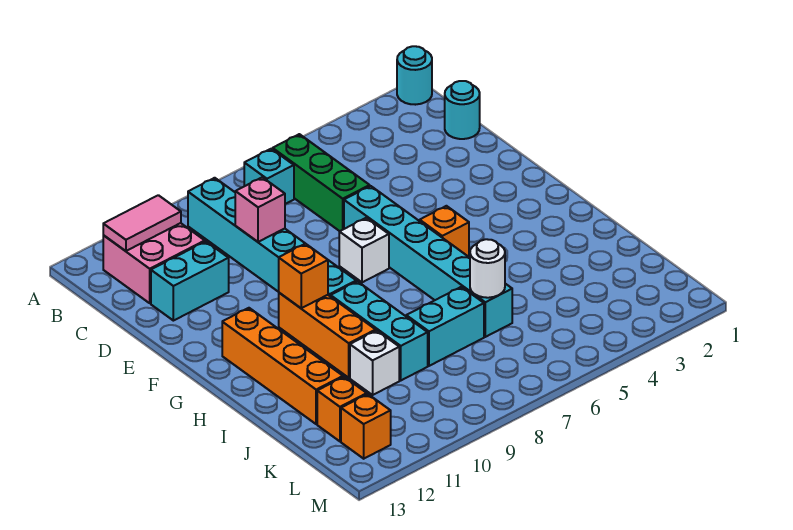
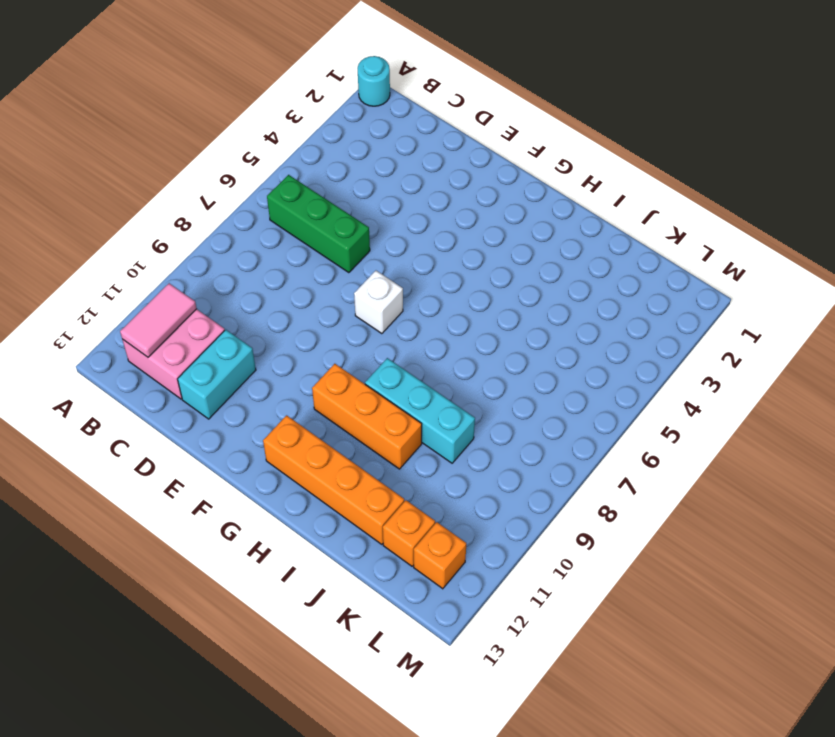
none -> cyan brick B7 level 1
none -> cyan brick B9:G9 level 1
none -> cyan round brick C1 level 1

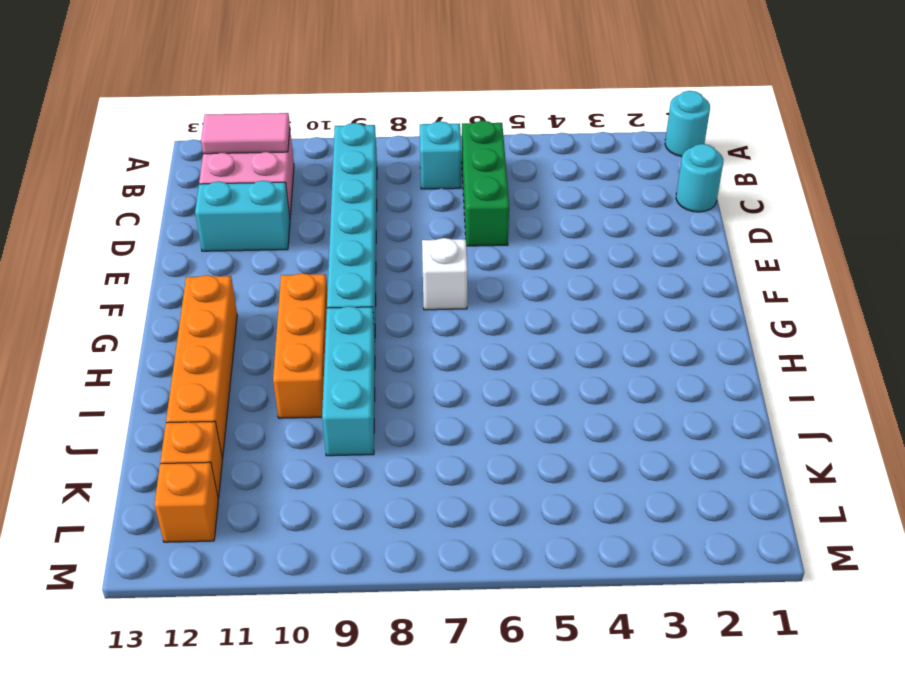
none -> cyan brick E6:J6 level 1
none -> orange brick G5 level 1
none -> cyan brick J7:J8 level 1

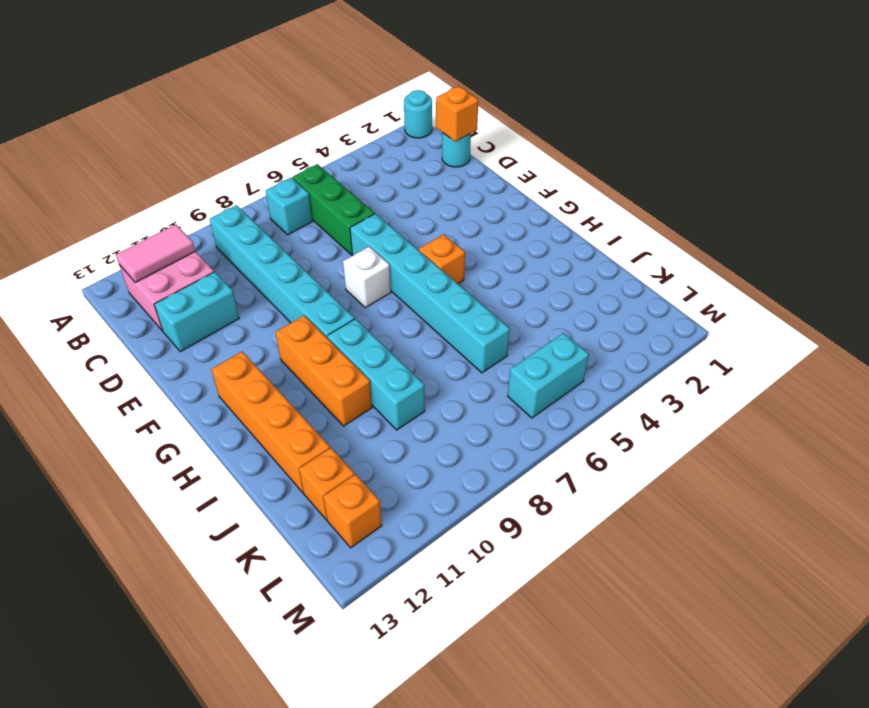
orange brick C1 level 2 -> orange brick G10 level 2
cyan brick L5:L6 level 1 -> cyan brick J7:J8 level 1
none -> white brick J10 level 1
none -> pink brick D9 level 2
none -> white round brick J6 level 2

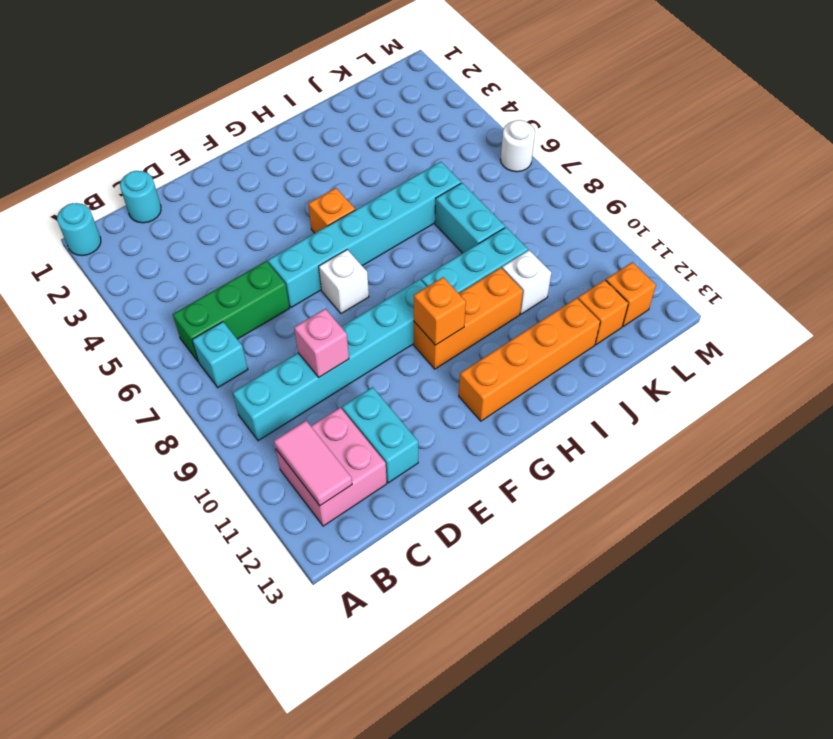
white round brick M6 level 1 -> white round brick J6 level 2

